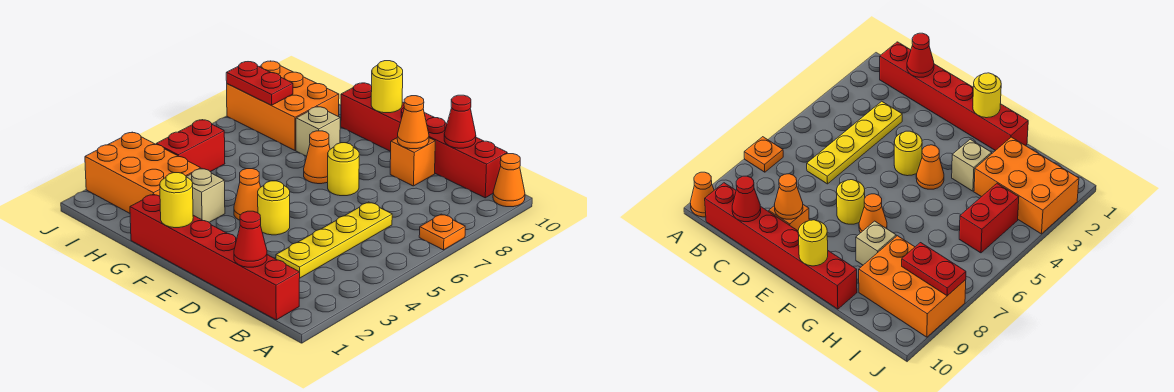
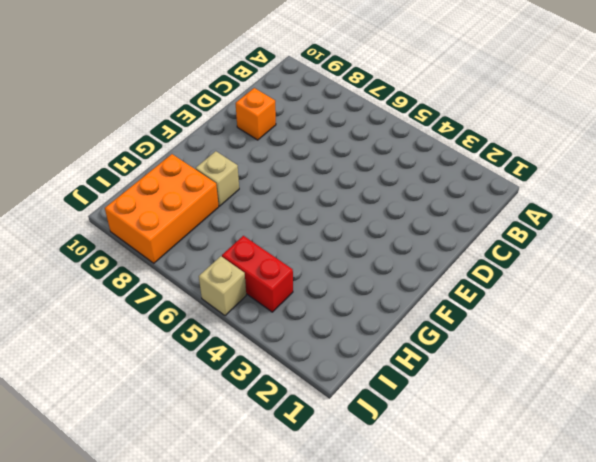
tan brick J5 level 1 -> tan brick G3 level 1
none -> orange plate A7 level 1
none -> orange cone A10 level 1
none -> red brick B1:G1 level 1

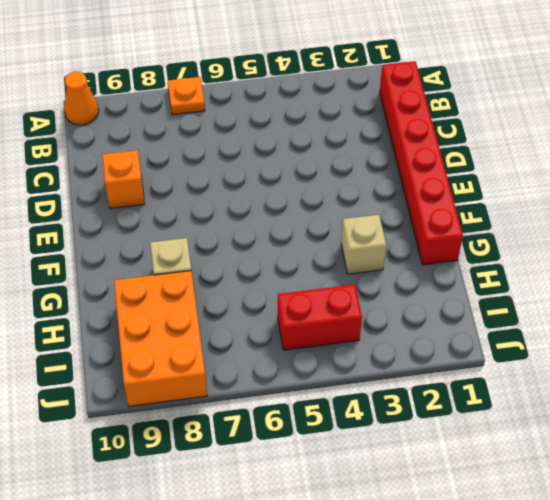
none -> red brick B10:G10 level 1
none -> yellow plate C3:C6 level 1
none -> yellow round brick E4 level 1

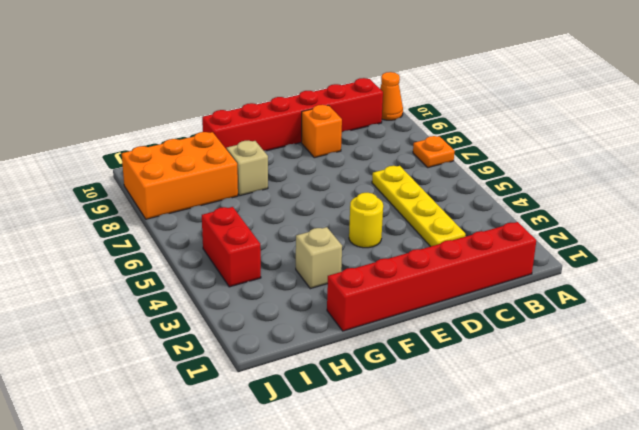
none -> yellow round brick E7 level 1
none -> orange cone F4 level 1
none -> orange cone F7 level 1

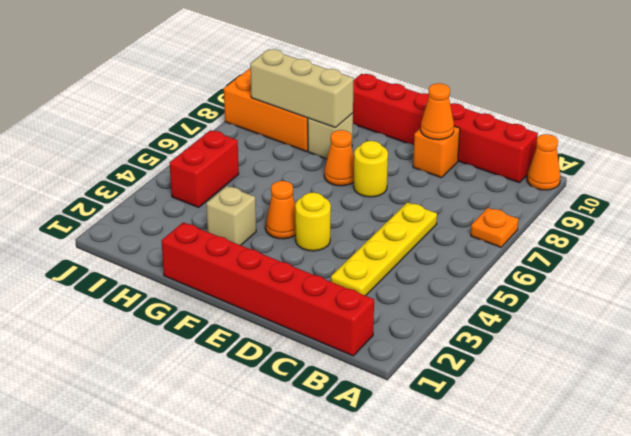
tan brick G8:I8 level 2 -> red plate I8:J8 level 2
none -> orange brick H2:J3 level 1
none -> red cone C1 level 2
none -> red cone C10 level 2

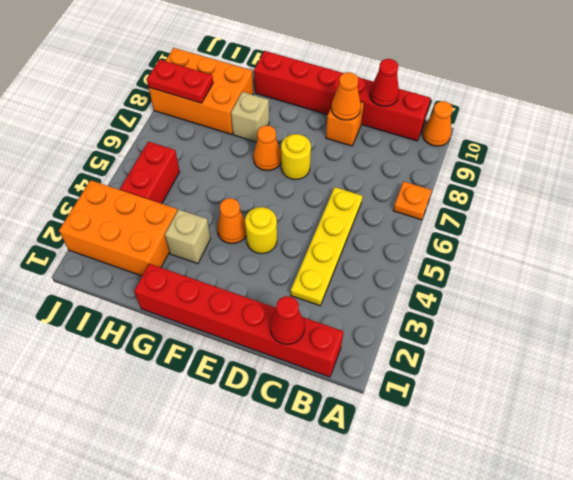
none -> yellow round brick F1 level 2
none -> yellow round brick F10 level 2

